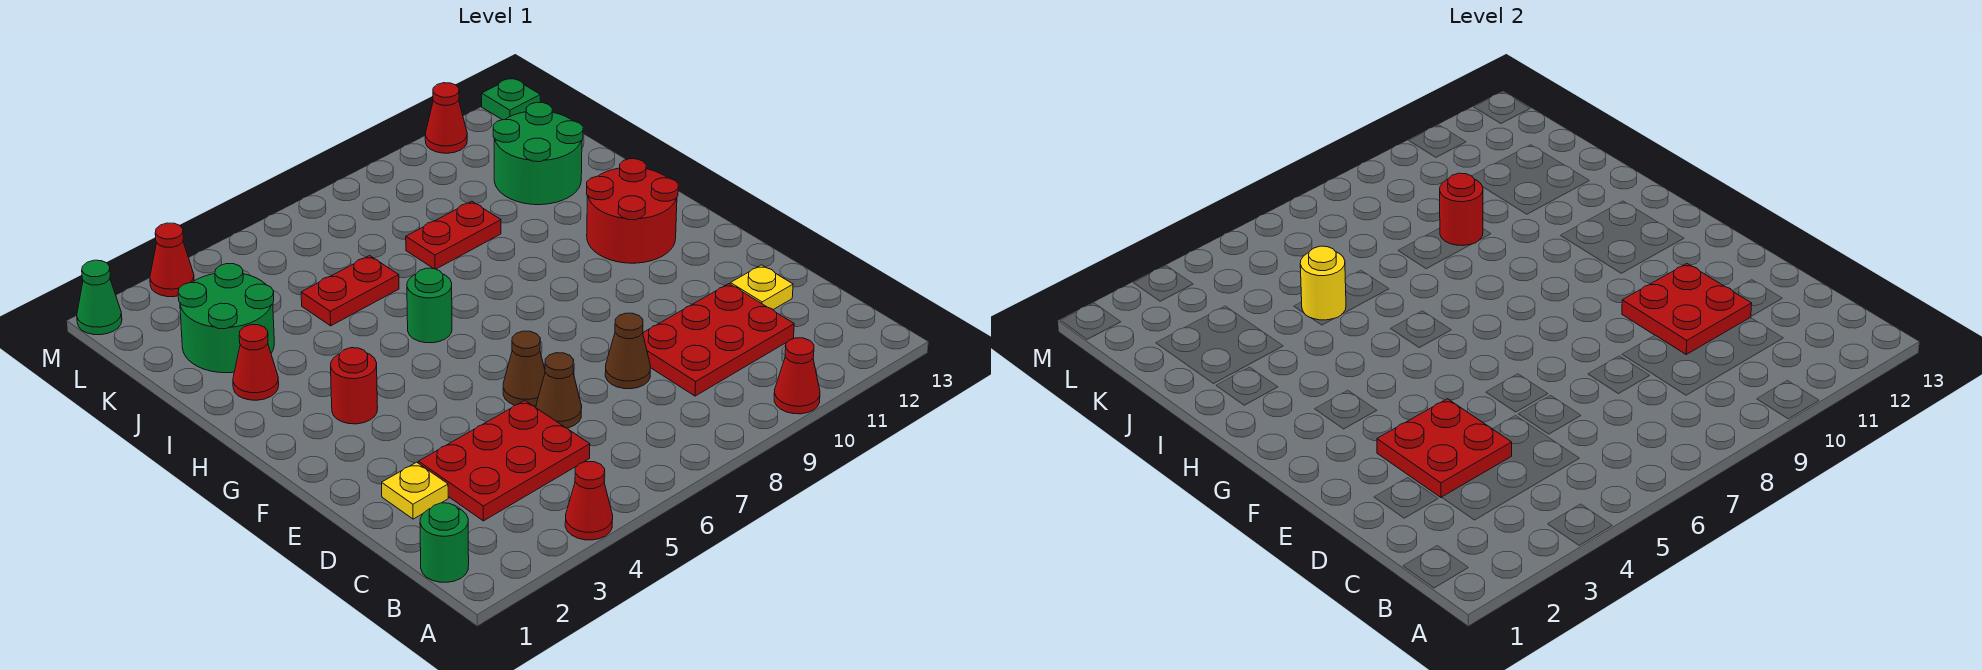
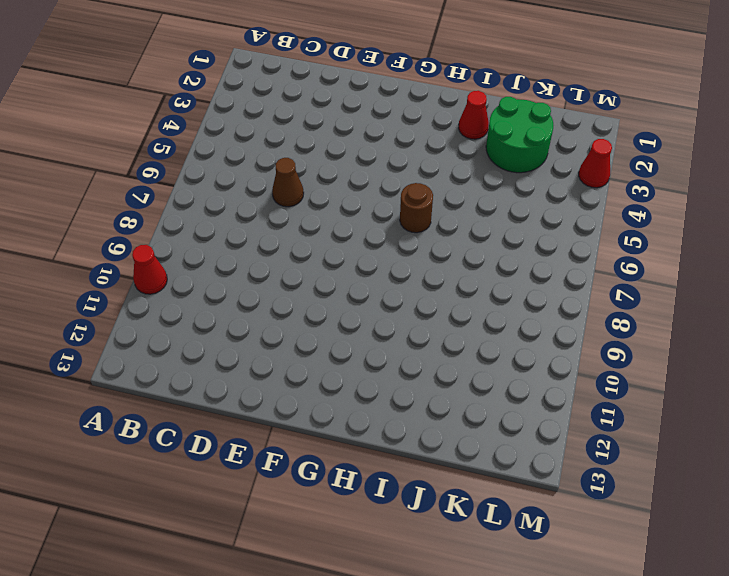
brown round brick H6 level 1 -> green round brick H6 level 1
none -> red cone A4 level 1
none -> green round brick B1 level 1
none -> red plate C3:D5 level 1

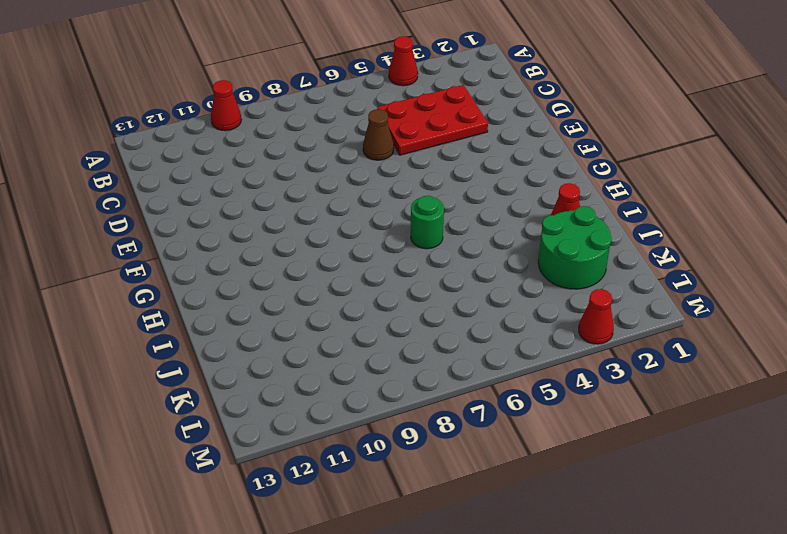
none -> green round brick B1 level 1
none -> red plate C9:D11 level 1
none -> yellow plate D2 level 1

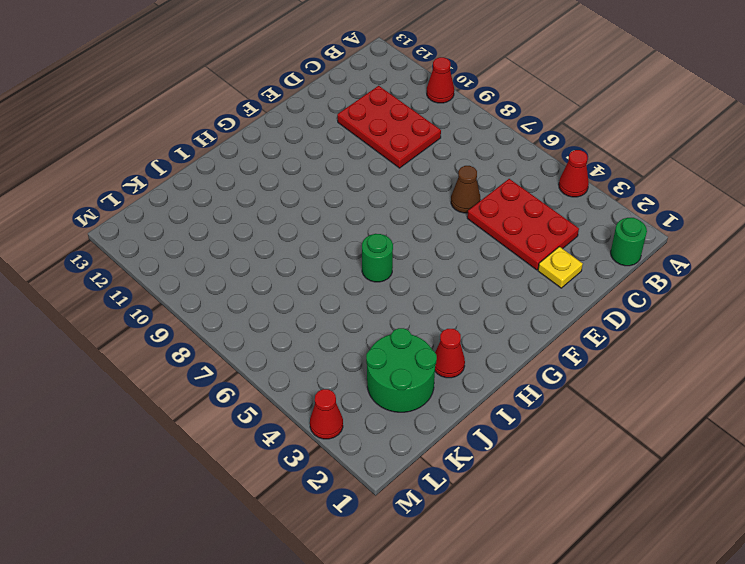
none -> brown cone D8 level 1
none -> yellow plate D12 level 1
none -> brown cone E6 level 1

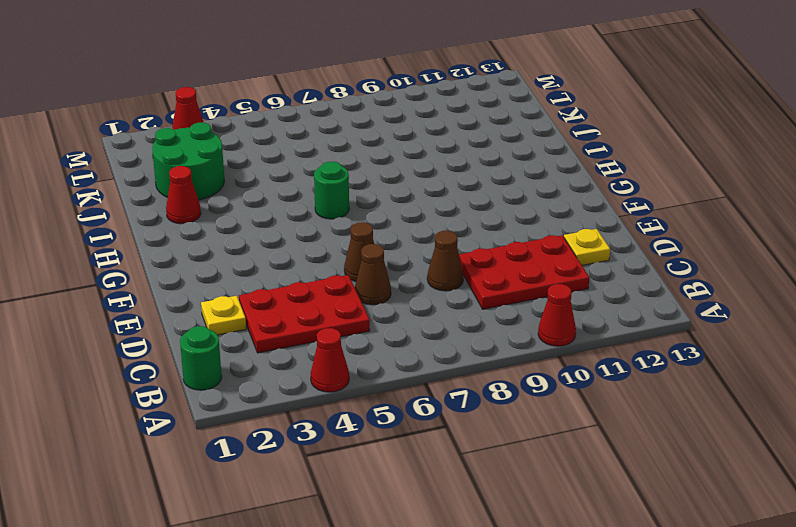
none -> red round brick G3 level 1
none -> red round brick G11:H12 level 1
none -> red plate J5:J6 level 1

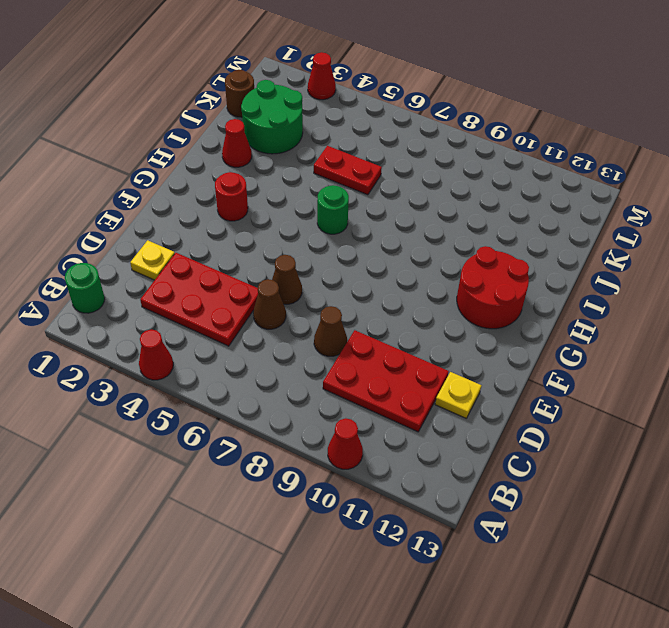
brown round brick K1 level 1 -> none
none -> red plate J8:J9 level 1
none -> green round brick J11:K12 level 1
none -> green cone M1 level 1

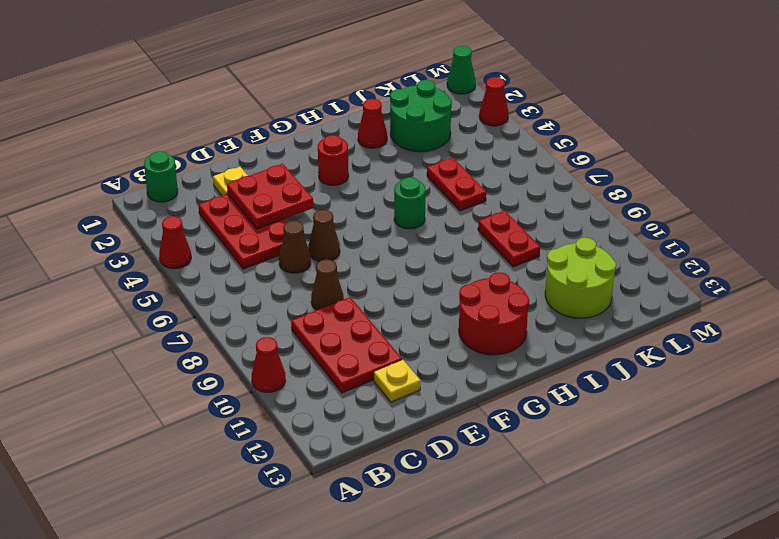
lime round brick J11:K12 level 1 -> green round brick J11:K12 level 1
none -> red cone M11 level 1
none -> green plate M13 level 1
none -> red plate D10:E11 level 2

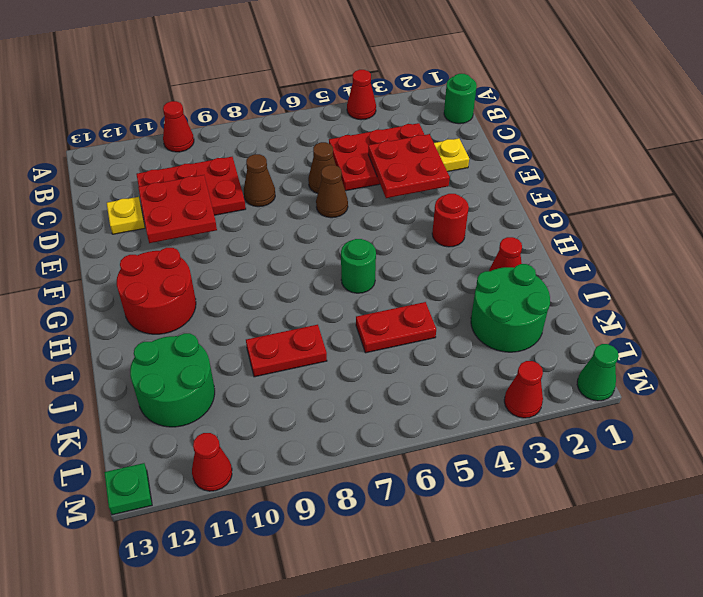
none -> yellow round brick J5 level 2
none -> red round brick J9 level 2

